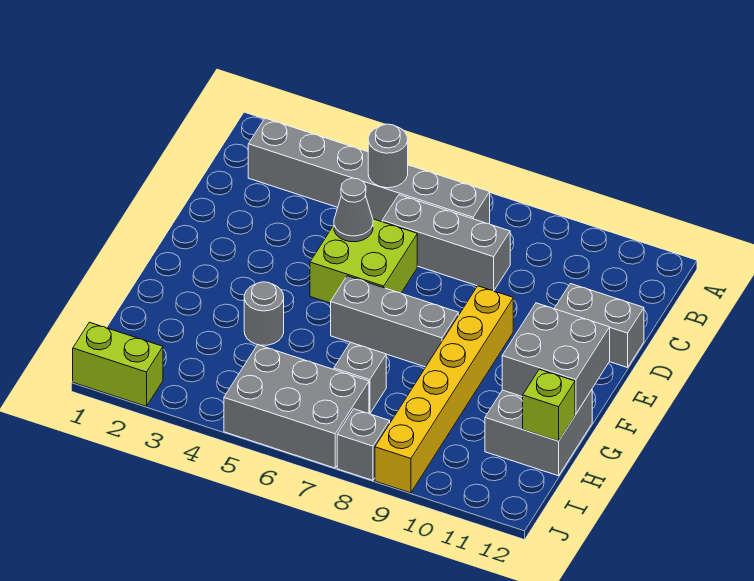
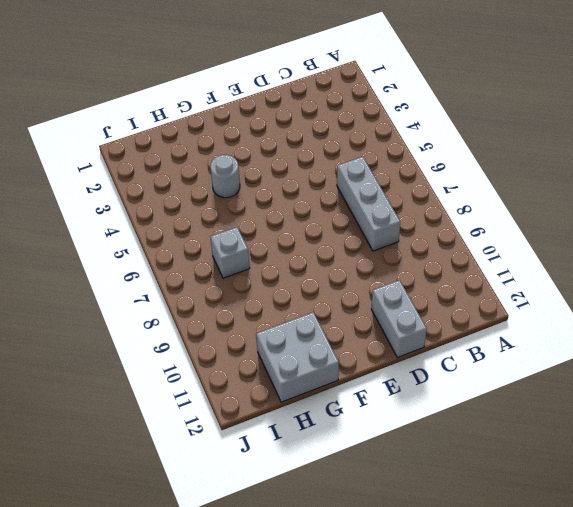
none -> grey brick B2:B7 level 1
none -> lime brick D5:E6 level 1
none -> yellow brick E9:J9 level 1

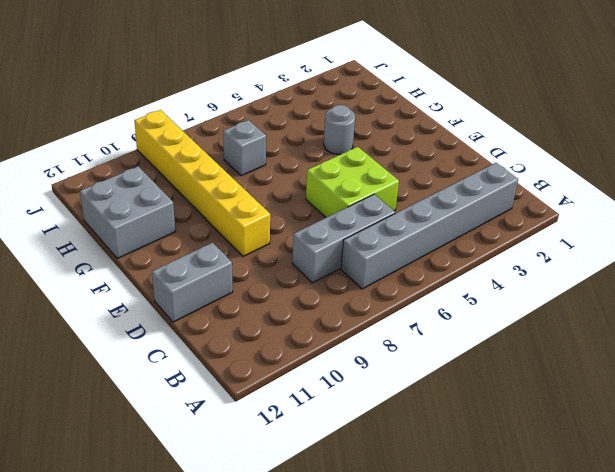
none -> grey brick F6:F8 level 1
none -> grey brick I5:J7 level 1
none -> lime brick J1:J2 level 1

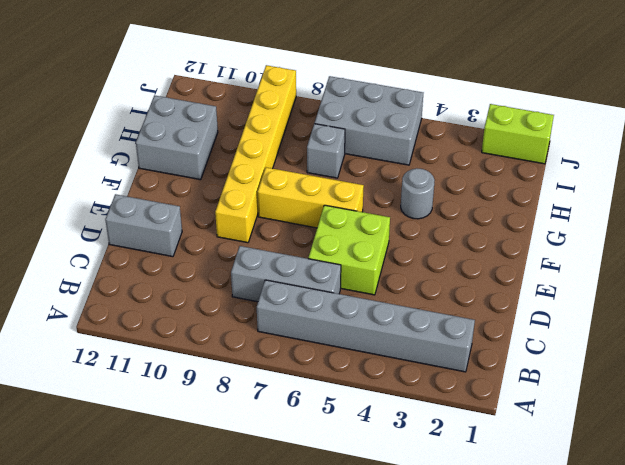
yellow brick F6:F8 level 1 -> grey brick F6:F8 level 1
none -> grey brick J8 level 1
none -> grey round brick B5 level 2
none -> grey cone D5 level 2

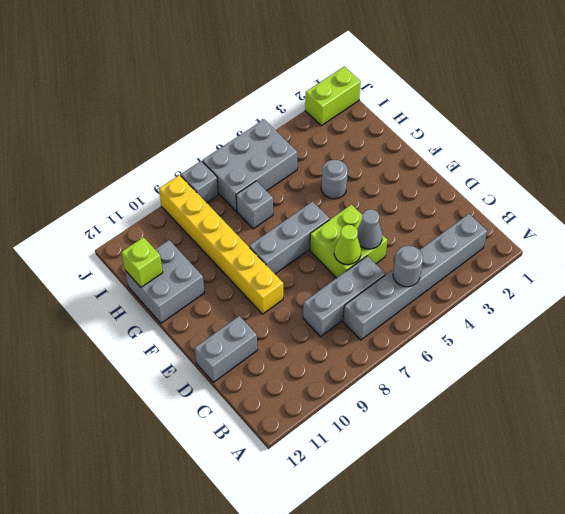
lime cone D6 level 2 -> none
none -> grey brick F11:G12 level 2

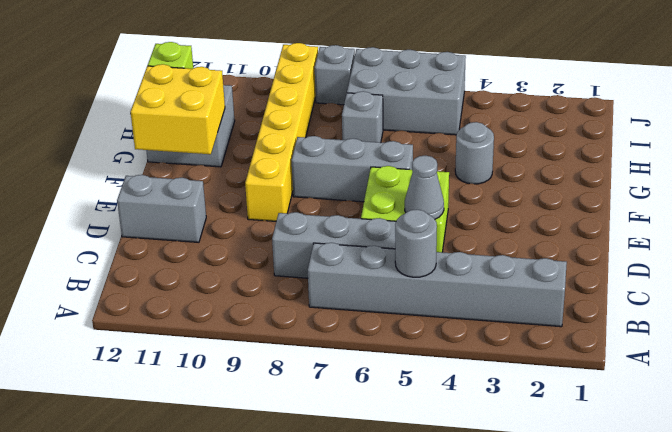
yellow brick F11:G12 level 2 -> grey brick F11:G12 level 2
none -> lime brick J1:J2 level 1

